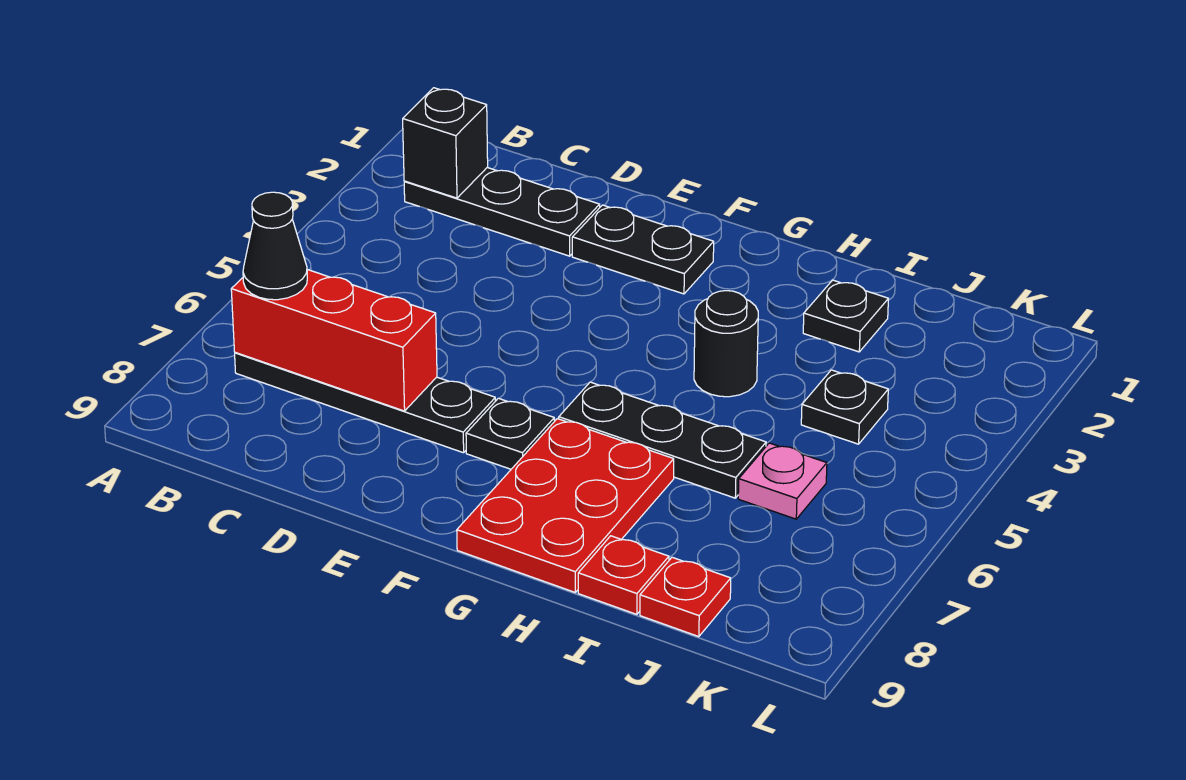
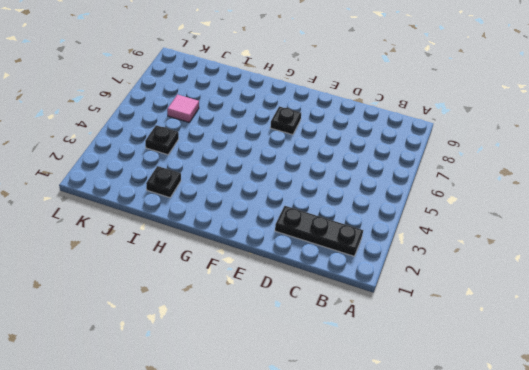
pink tile J6 level 1 -> pink plate J6 level 1
none -> black plate B7:E7 level 1
none -> black plate E2:F2 level 1
none -> black plate G6:I6 level 1

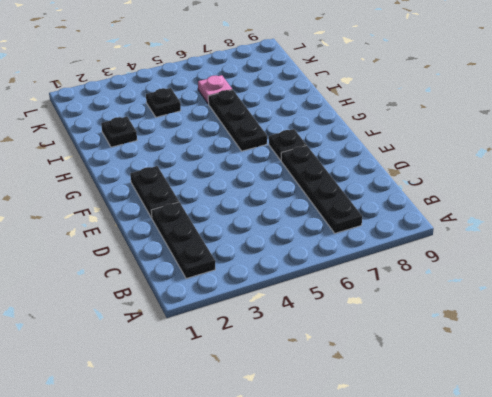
none -> red plate G7:H9 level 1
none -> black round brick H4 level 1
none -> red plate I9 level 1

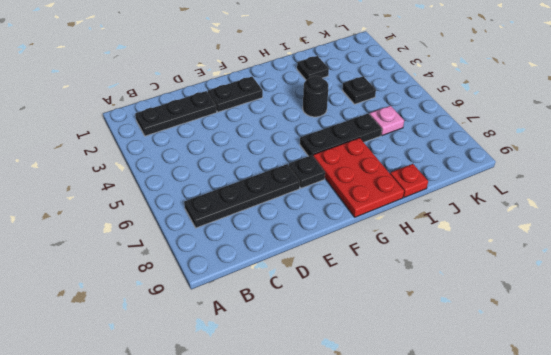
none -> red plate J9 level 1
none -> black brick B2 level 2
none -> red brick B7:D7 level 2

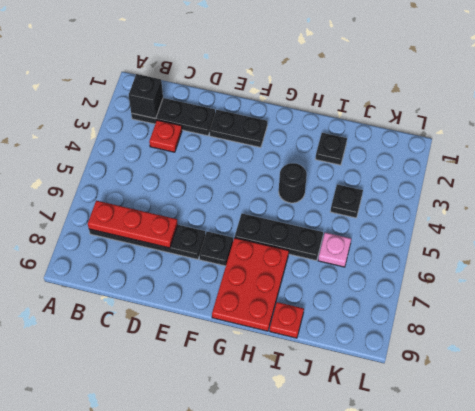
red plate B7:D7 level 2 -> red brick B7:D7 level 2
red plate C3 level 1 -> red plate J9 level 1
none -> black cone B7 level 3

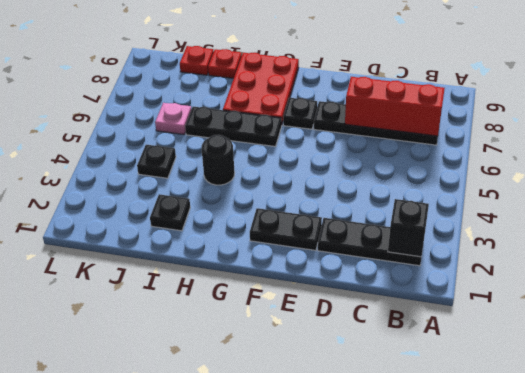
none -> black cone B7 level 3

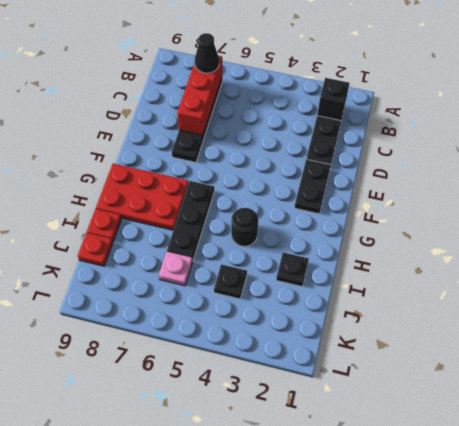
none -> black plate F7 level 1

